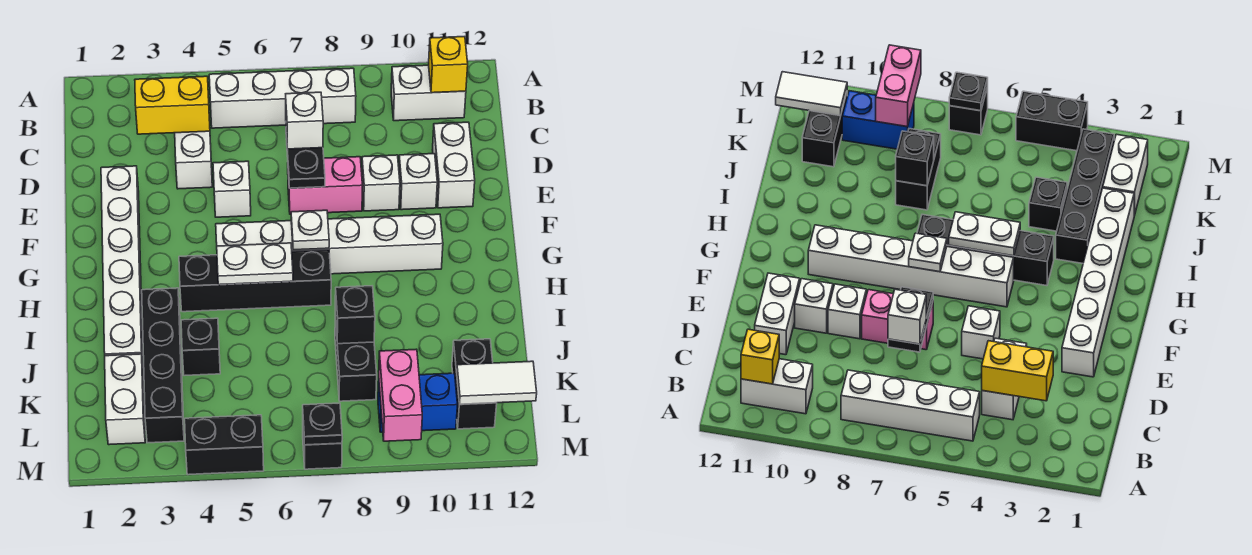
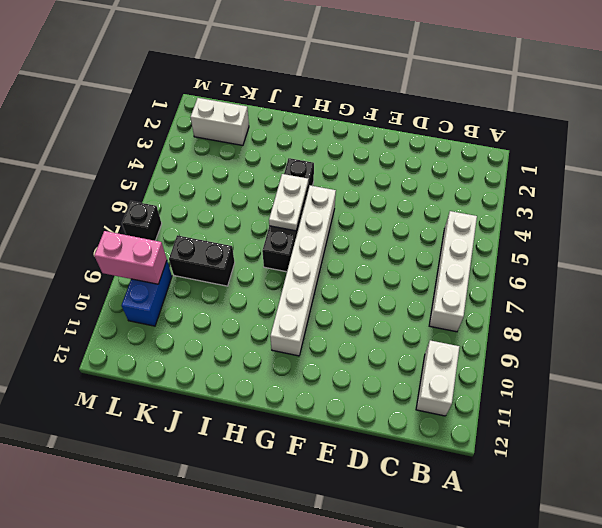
none -> white brick C4:D4 level 1
none -> white brick D11:E11 level 1
none -> white brick E2:J2 level 1

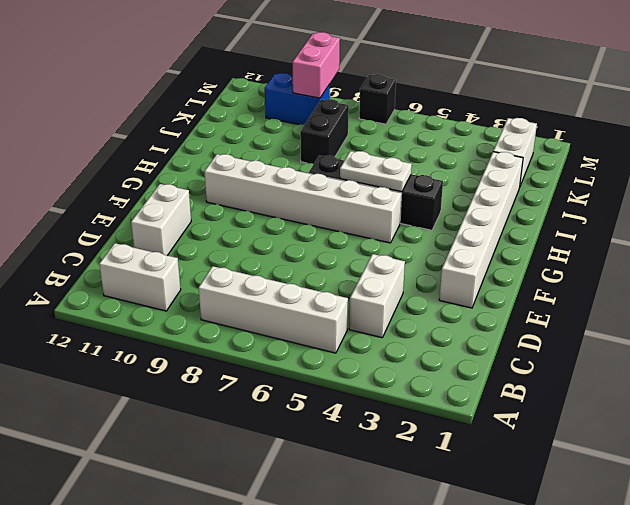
none -> white brick E5 level 1
none -> pink brick E7:E8 level 1
none -> white brick E9 level 1

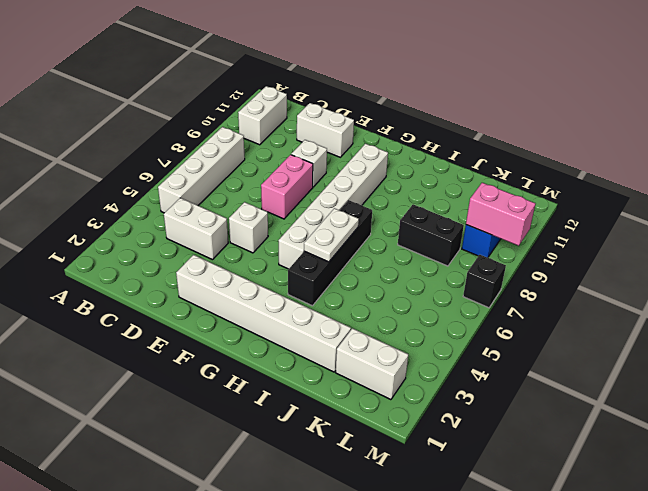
none -> white brick E10 level 1
none -> black brick I3:L3 level 1
none -> black brick J4 level 1

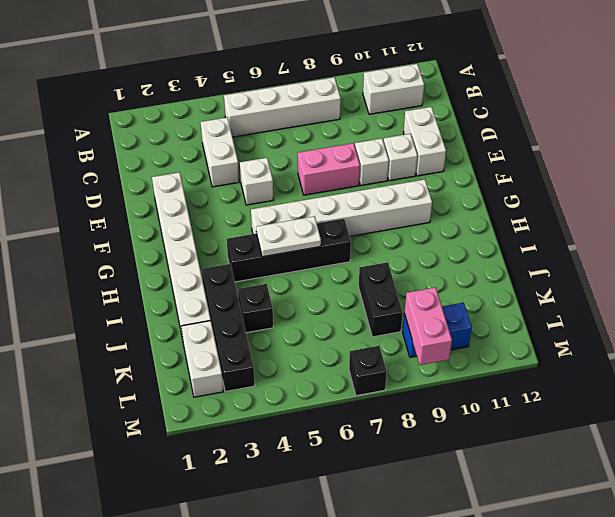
none -> black brick K11:L11 level 1
none -> black brick M4:M5 level 1
none -> yellow brick B11 level 2

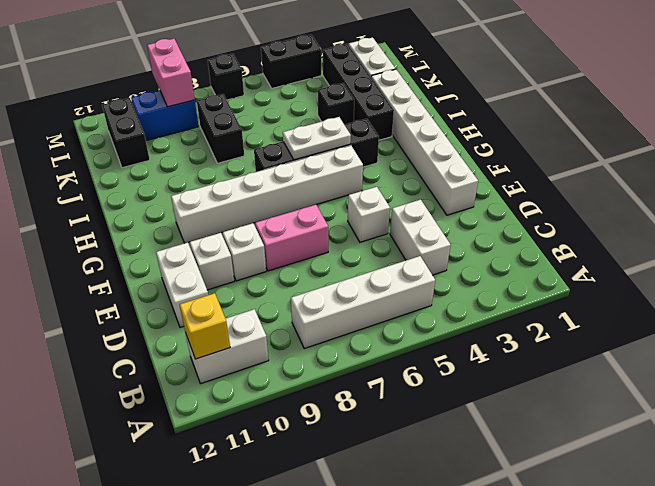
none -> yellow brick C3:C4 level 2
none -> black plate D7:E7 level 2
none -> white plate G7 level 2

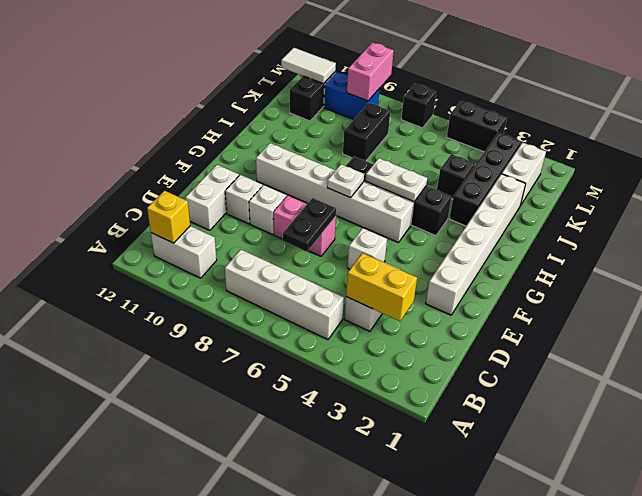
none -> black brick J8 level 2
none -> black plate M7 level 2
none -> white brick D7 level 3

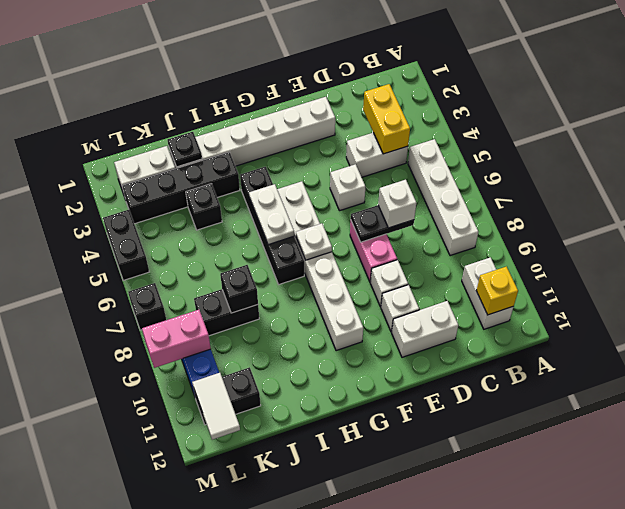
black plate J2 level 2 -> black plate M7 level 2

